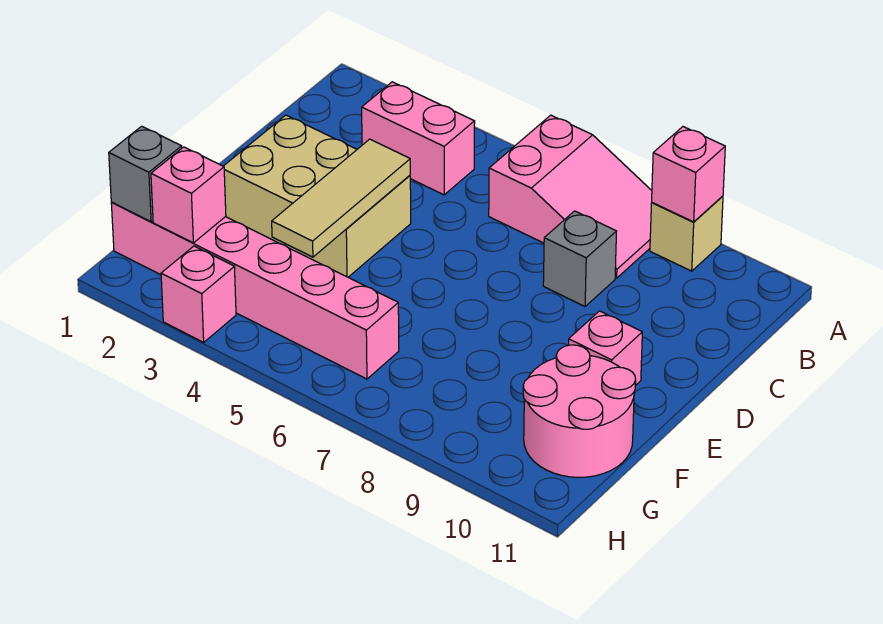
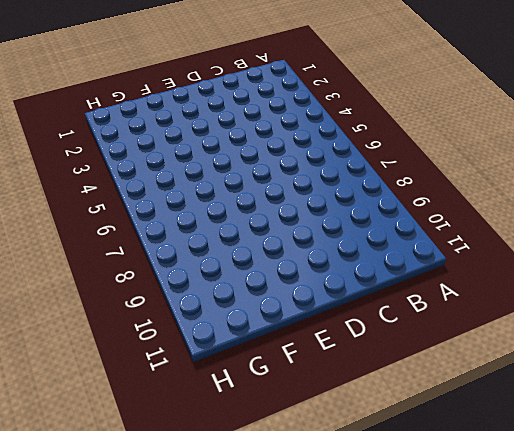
none -> pink slope A6:B8 level 1 top 6
none -> tan brick A9 level 1
none -> pink brick B3:B4 level 1

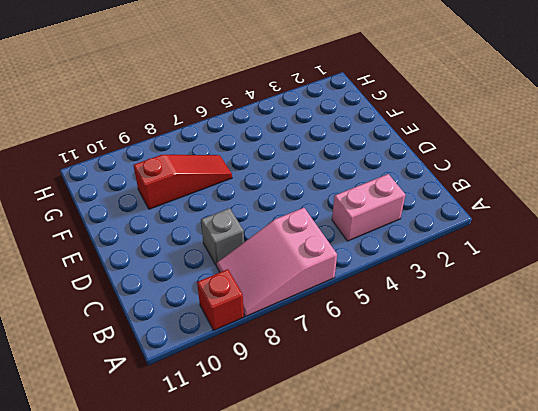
red brick A9 level 1 -> tan brick A9 level 1
red slope F7:F9 level 1 top 9 -> none
none -> tan brick D2:E4 level 1
none -> pink brick E10 level 1
none -> pink round brick F10:G11 level 1

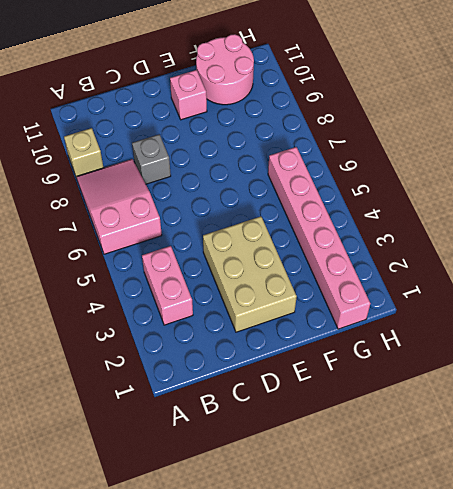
none -> pink brick H3 level 1
none -> pink brick A9 level 2
none -> tan tile D4:F4 level 2

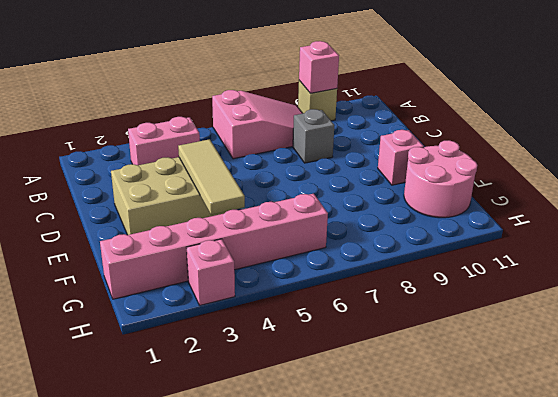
none -> grey brick G1 level 2
none -> pink brick G2 level 2

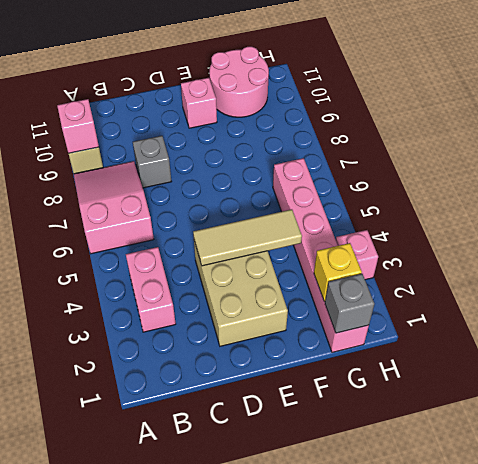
yellow brick G2 level 2 -> pink brick G2 level 2

